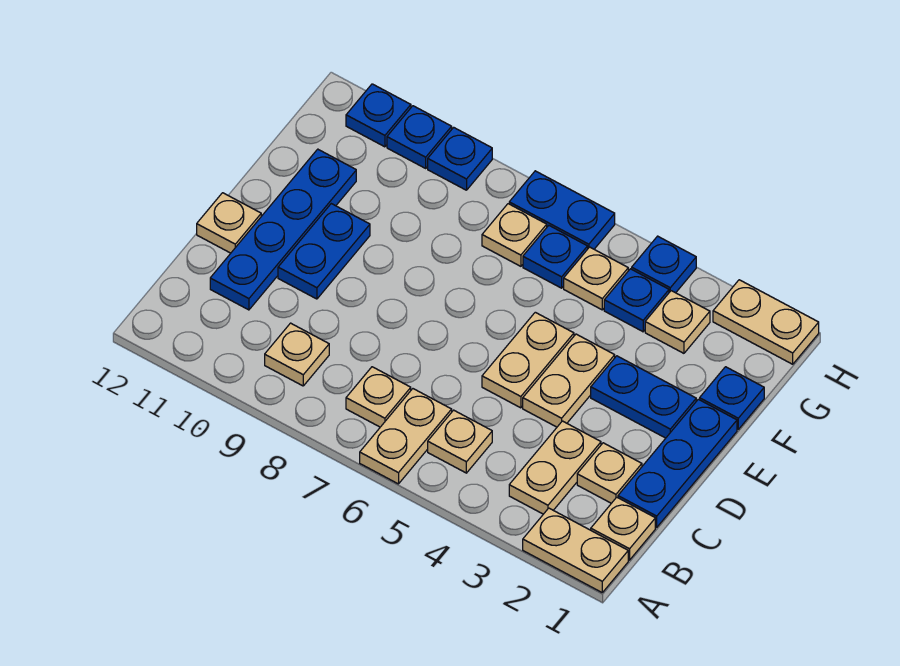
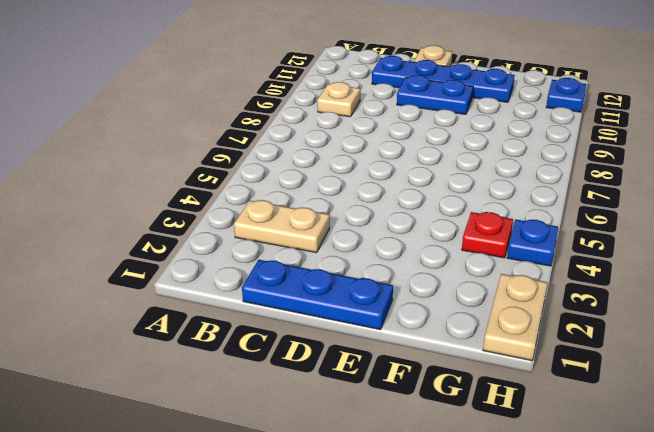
red plate G4 level 1 -> blue plate G4 level 1
none -> tan plate A1:A2 level 1
none -> tan plate A6:B6 level 1
none -> tan plate B1 level 1

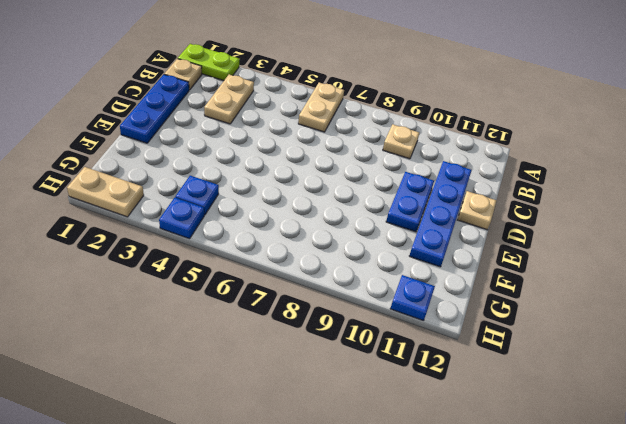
lime plate A1:A2 level 1 -> tan plate A1:A2 level 1
none -> tan plate B5 level 1
none -> tan plate B7 level 1
none -> tan plate C2 level 1

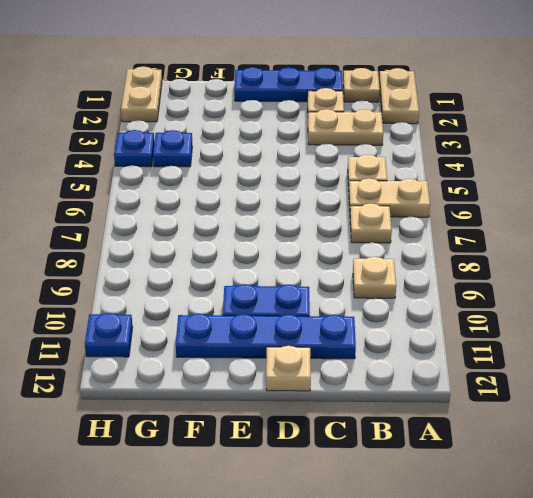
none -> tan plate D4:E4 level 1
none -> tan plate D5:E5 level 1
none -> blue plate E2:E3 level 1

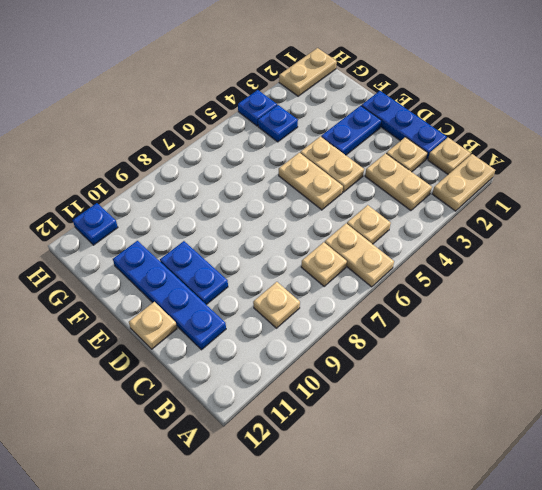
none -> blue plate F1 level 1
none -> tan plate G3 level 1
none -> tan plate G5 level 1

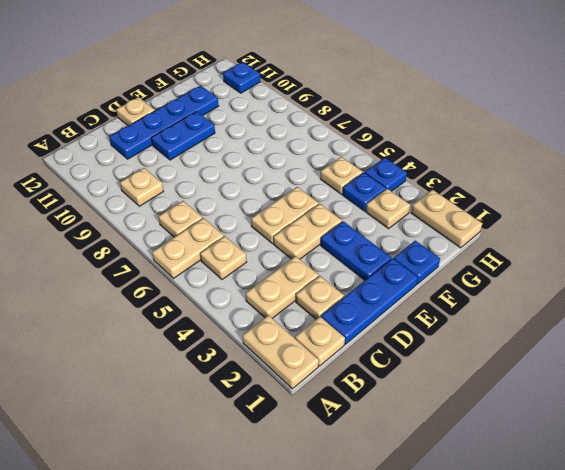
none -> blue plate G6 level 1
none -> tan plate G7 level 1
none -> blue plate H6:H7 level 1

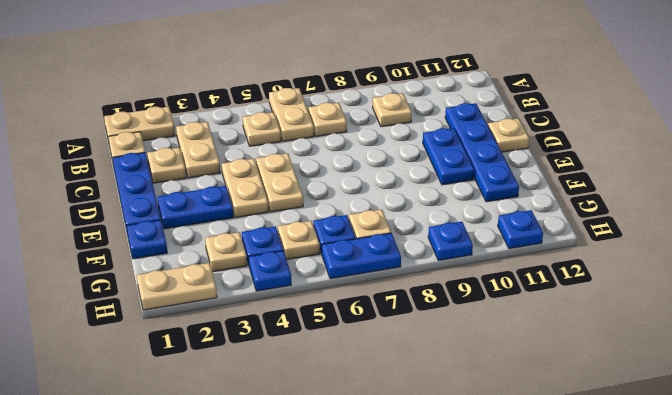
none -> blue plate H10 level 1

